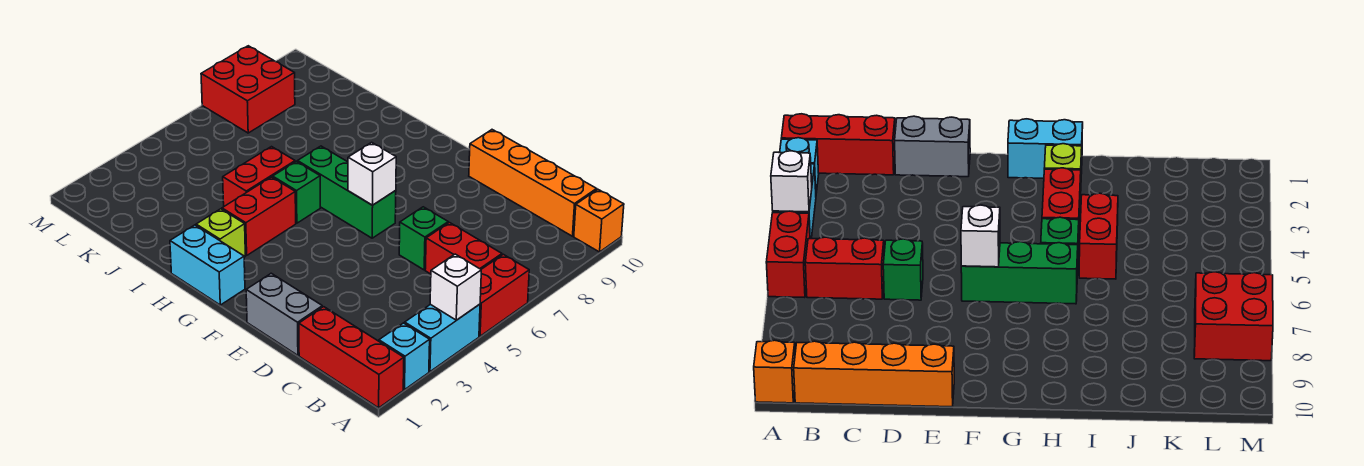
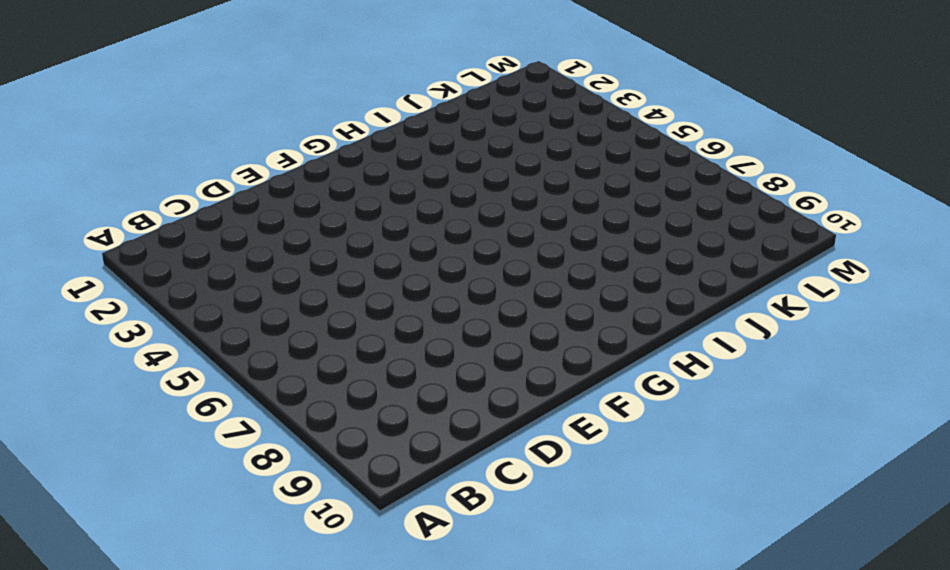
none -> red brick A1:C1 level 1
none -> cyan brick A2 level 1
none -> cyan brick A3:A4 level 1

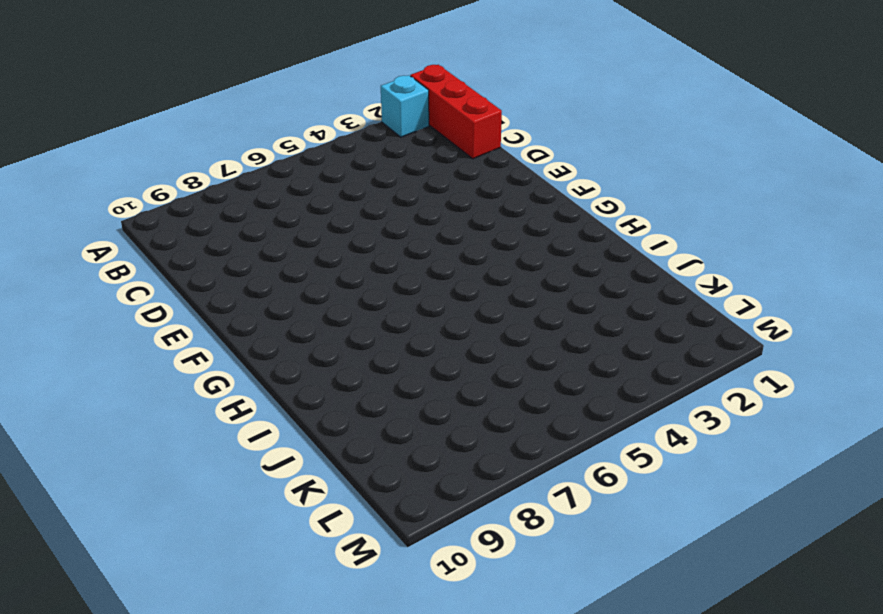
none -> cyan brick A3:A4 level 1
none -> red brick A5:A6 level 1
none -> orange brick A10 level 1

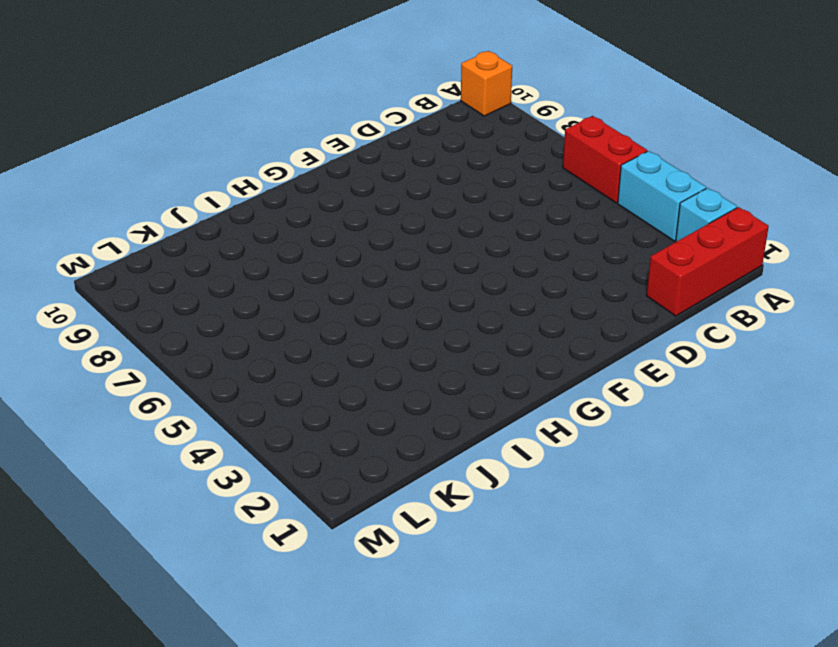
none -> red brick B6:C6 level 1
none -> orange brick B10:E10 level 1
none -> grey brick D1:E1 level 1

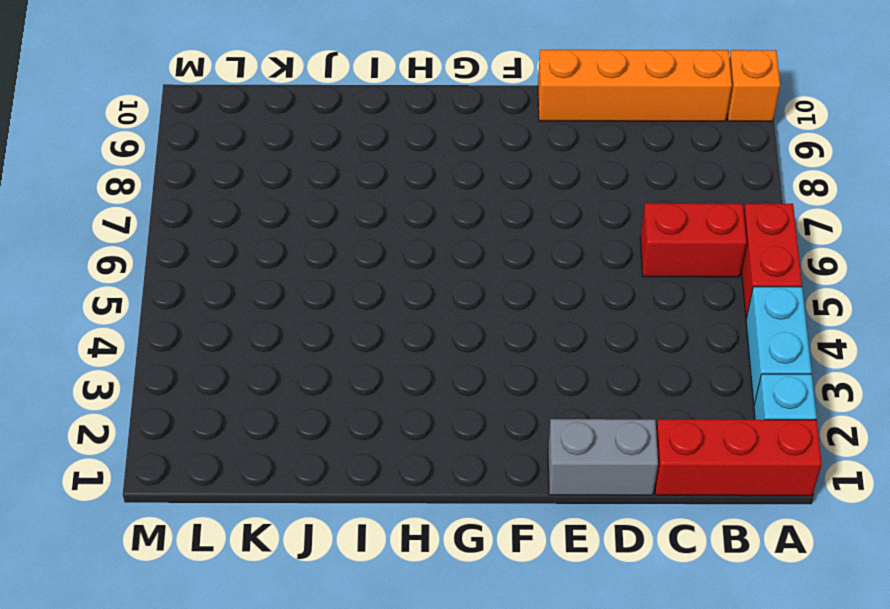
none -> green brick D6 level 1
none -> green brick F6:H6 level 1
none -> cyan brick G1:H1 level 1

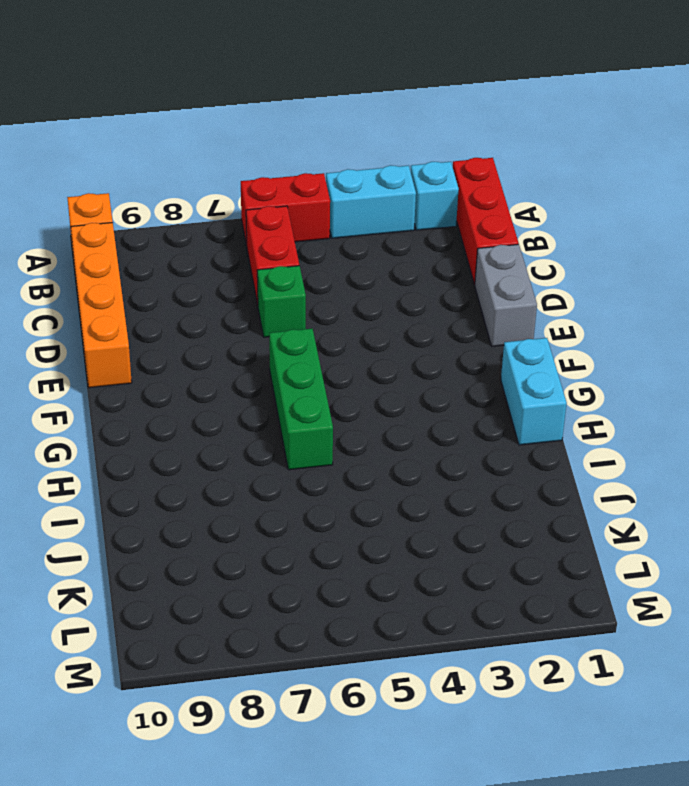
none -> lime brick H2 level 1
none -> red brick H3:H4 level 1
none -> green brick H5 level 1

